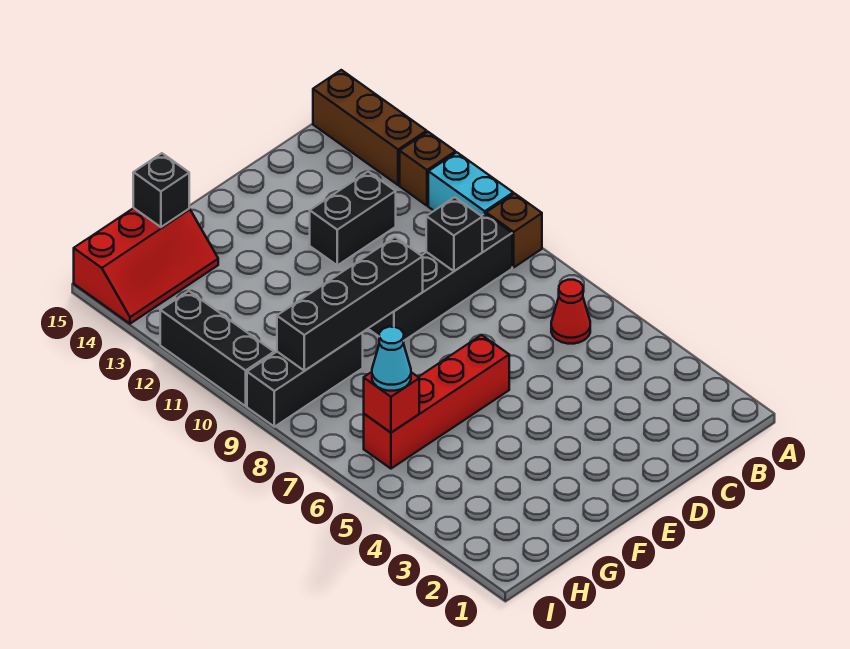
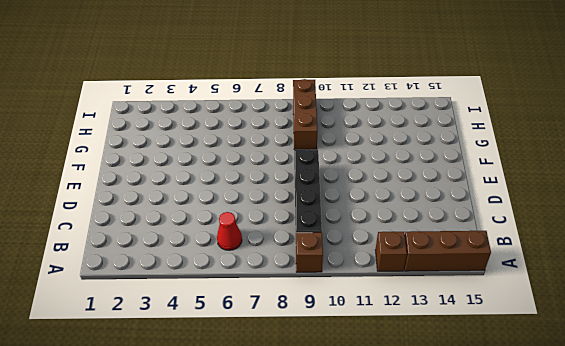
brown brick G9:I9 level 1 -> black brick G9:I9 level 1
none -> cyan brick A10:A11 level 1
none -> black brick C12:D12 level 1
none -> red brick E6:H6 level 1

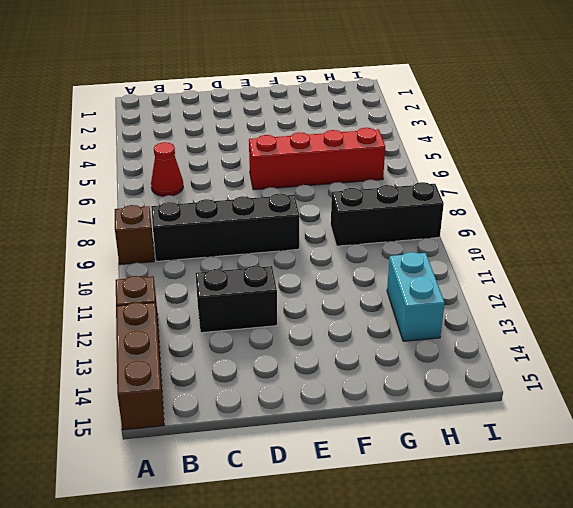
cyan brick H12:H13 level 1 -> cyan brick A10:A11 level 1
none -> red slope G14:I15 level 1 top 15
none -> black brick I10:I12 level 1
none -> black brick C9 level 2

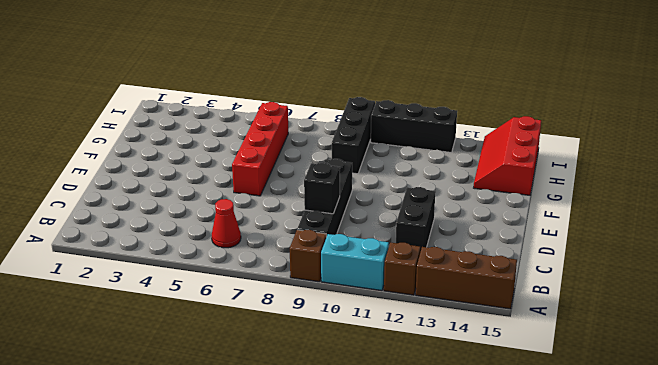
none -> black brick E9:H9 level 2
none -> black brick G15 level 2
none -> red brick H6 level 2

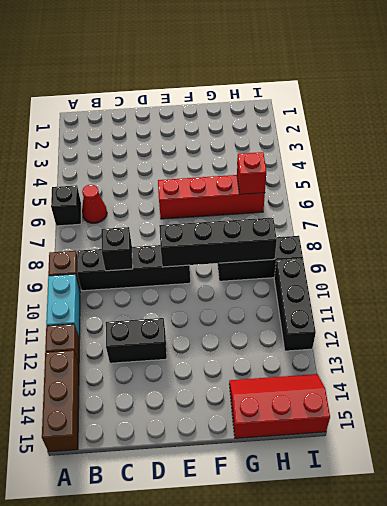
black brick A6 level 1 -> black brick G15 level 2
none -> cyan cone H6 level 3

